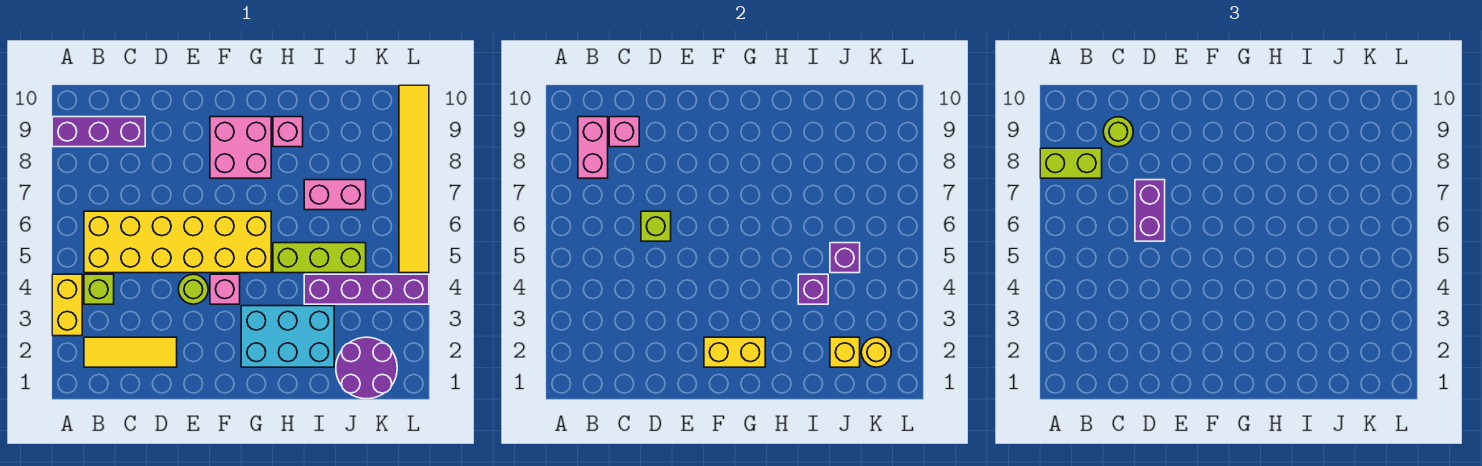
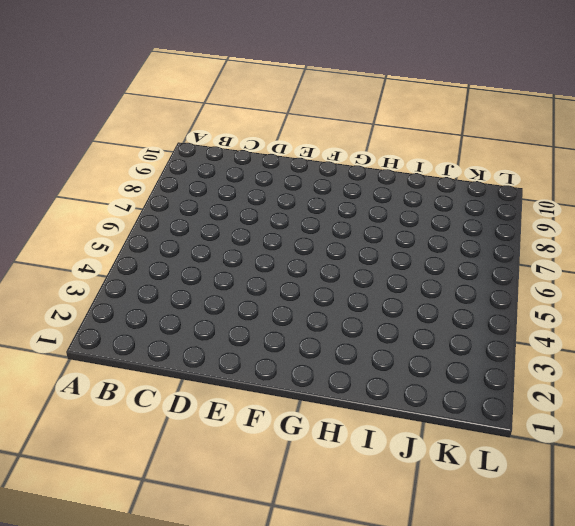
none -> yellow brick A3:A4 level 1
none -> purple brick A9:C9 level 1
none -> yellow tile B2:D2 level 1

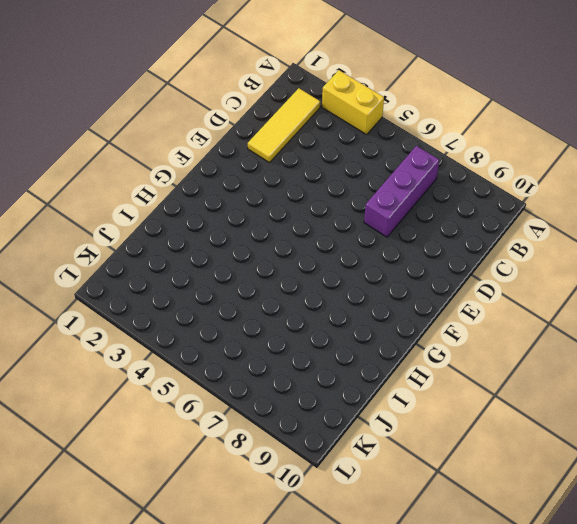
purple brick B7:D7 level 1 -> purple brick A9:C9 level 1
none -> lime brick B4 level 1
none -> yellow brick B5:G6 level 1
none -> lime round brick E4 level 1

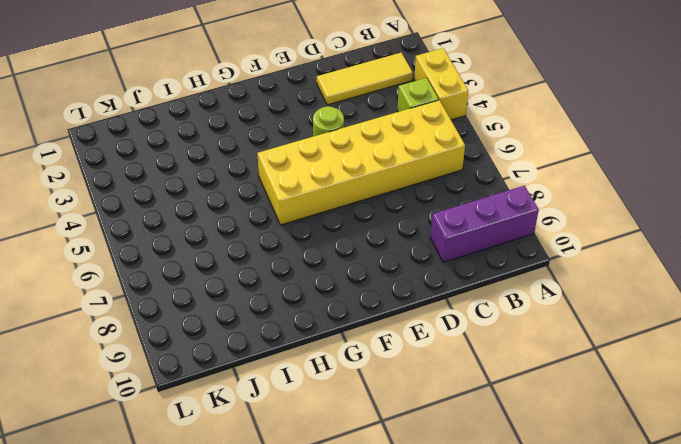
none -> pink brick F4 level 1
none -> pink brick F8:G9 level 1
none -> cyan brick G2:I3 level 1

